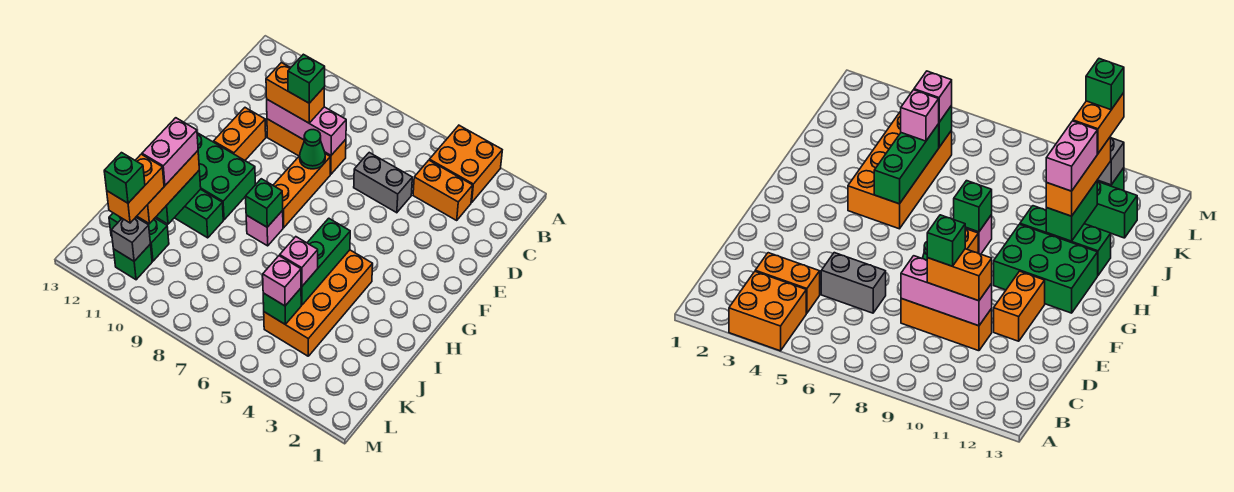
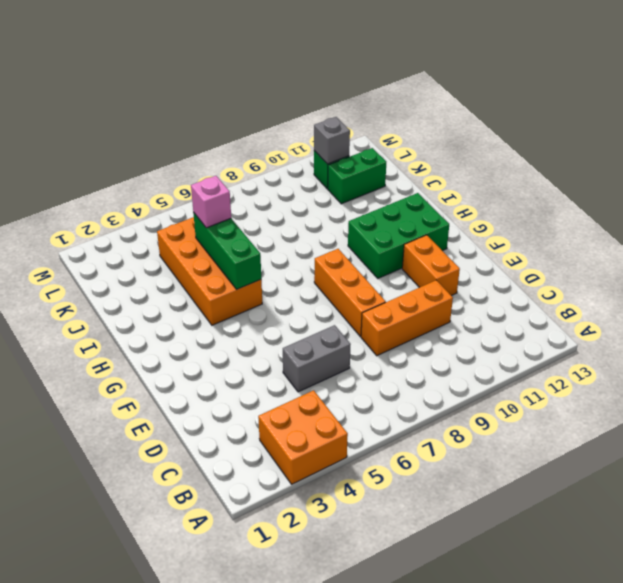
none -> orange brick C3:C4 level 1
none -> pink brick H8 level 1
none -> green brick I10:I12 level 1

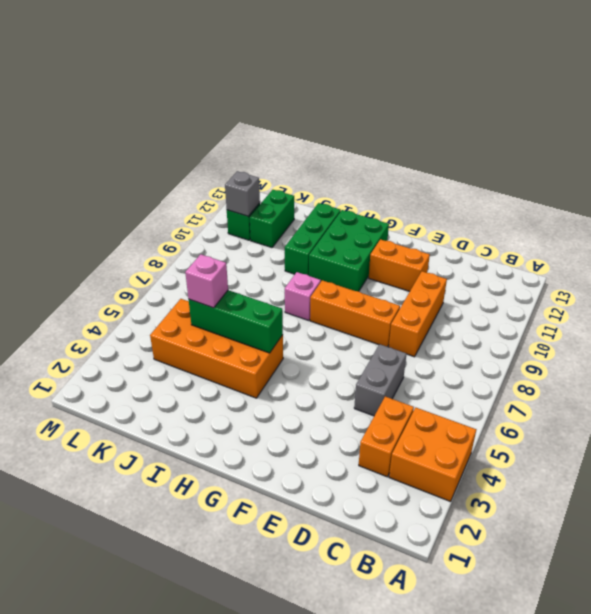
none -> pink brick D8:D10 level 2
none -> green cone E8 level 2
none -> green brick H8 level 2

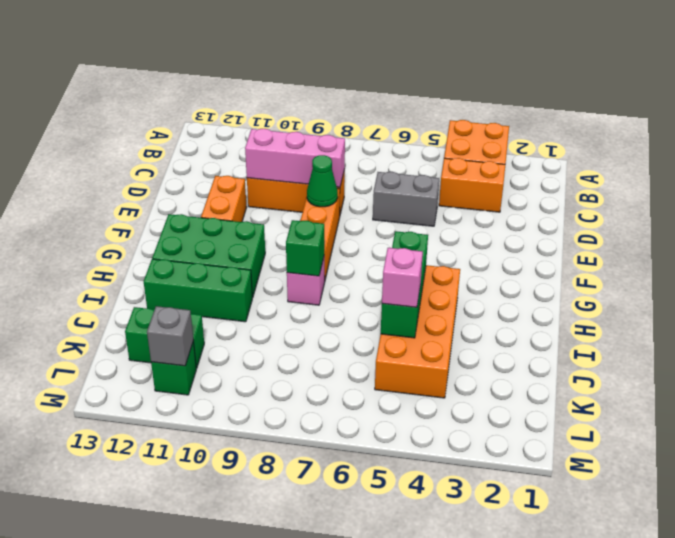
none -> green brick I11:J11 level 2
none -> green brick K5 level 2
none -> orange brick D9:D10 level 3

